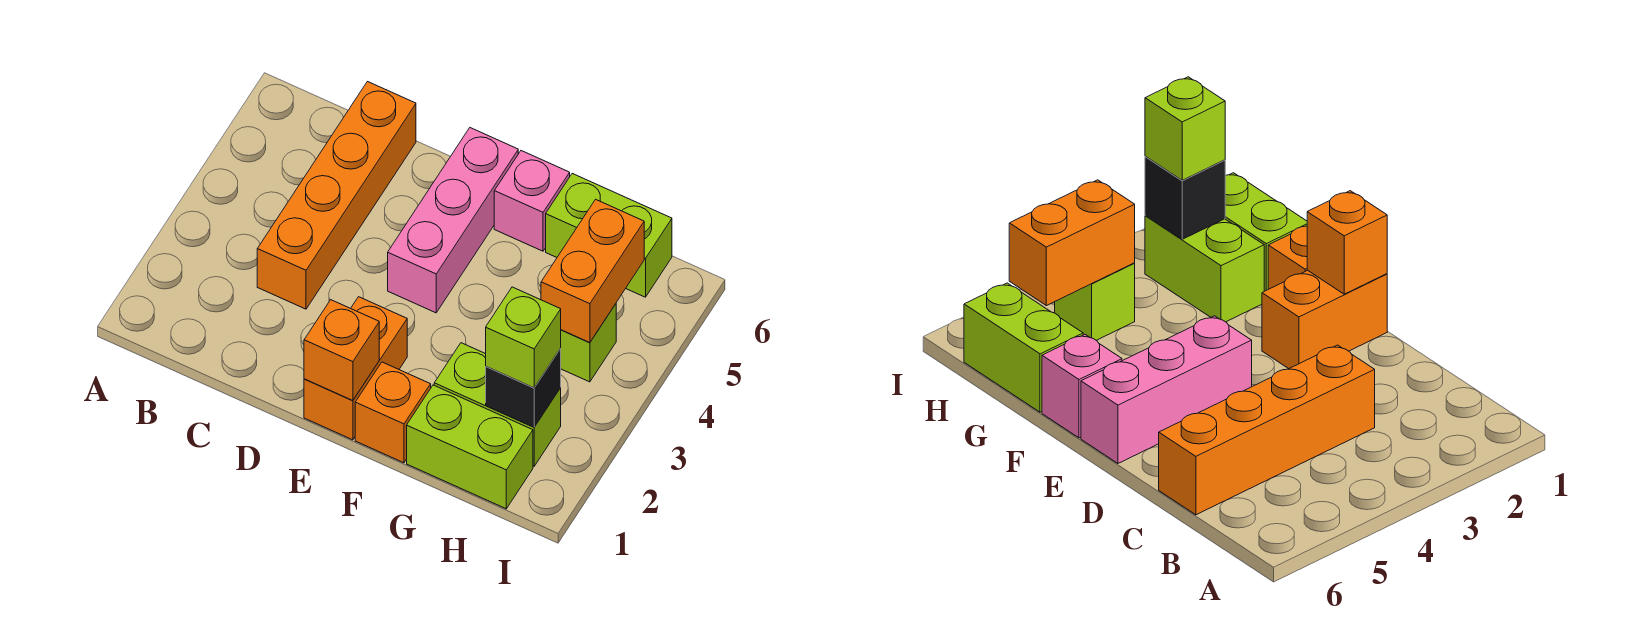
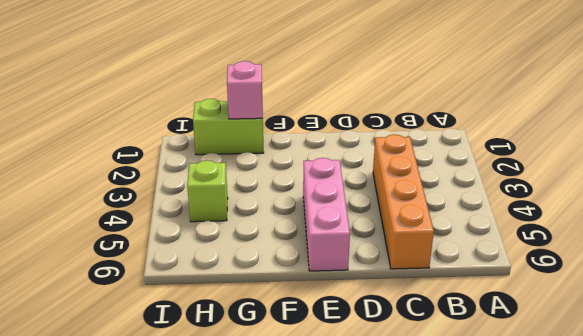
pink brick G1 level 2 -> pink brick F6 level 1
none -> orange brick E1:E2 level 1
none -> orange brick F1 level 1
none -> lime brick G2:H2 level 1

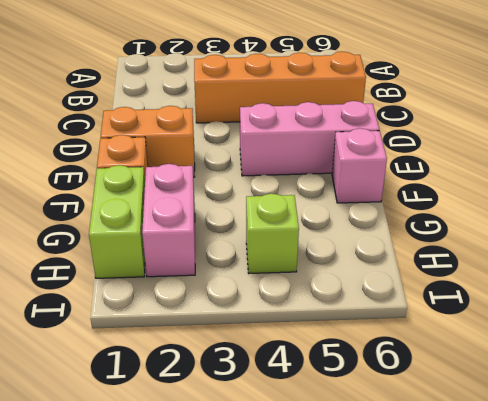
pink brick G2:H2 level 1 -> lime brick G2:H2 level 1
none -> lime brick G6:H6 level 1
none -> orange brick E1 level 2
none -> black brick H2 level 2

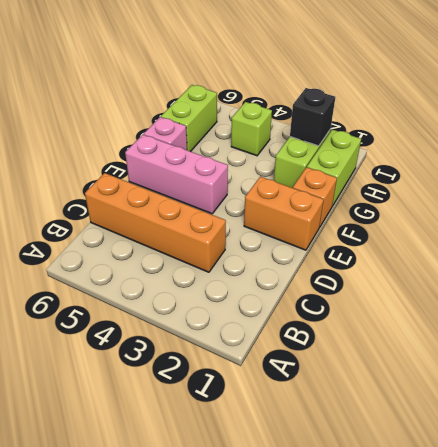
none -> orange brick E1 level 2
none -> orange brick H4:H5 level 2
none -> lime brick H2 level 3

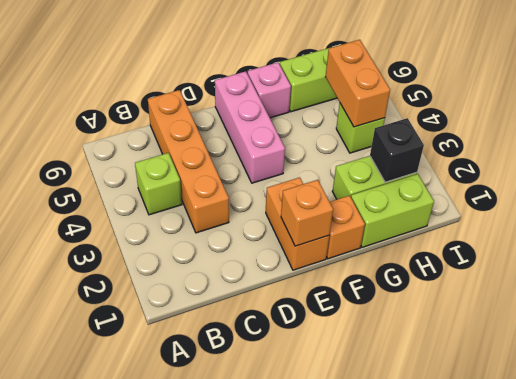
lime brick B4 level 1 -> lime brick H2 level 3

